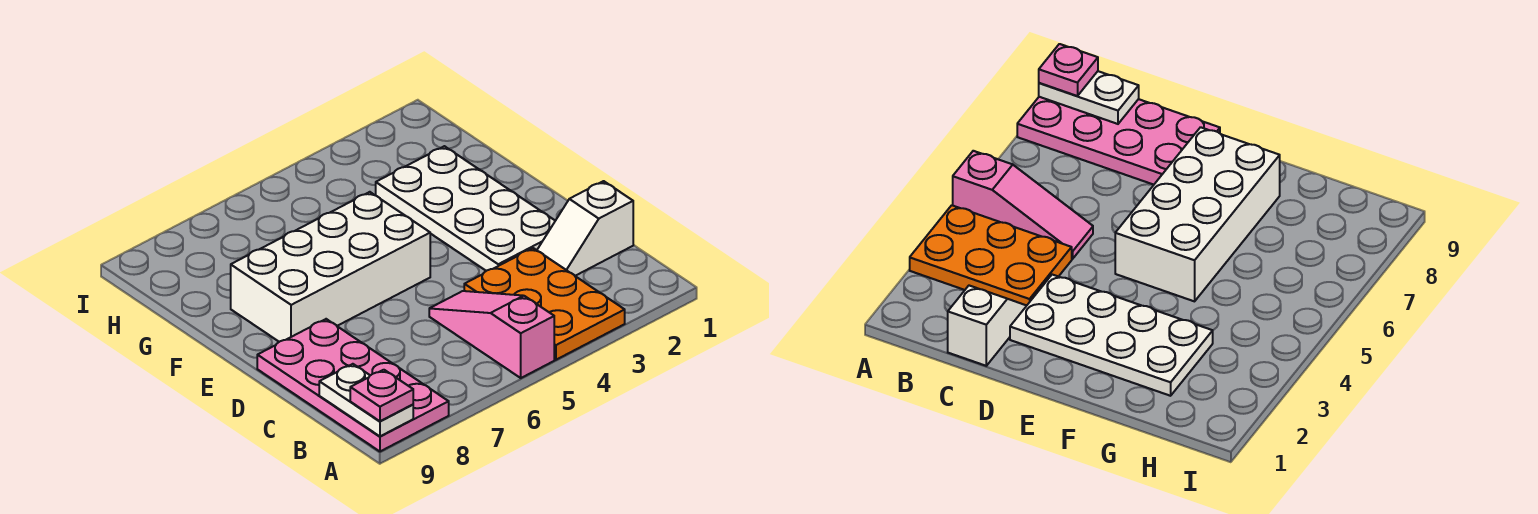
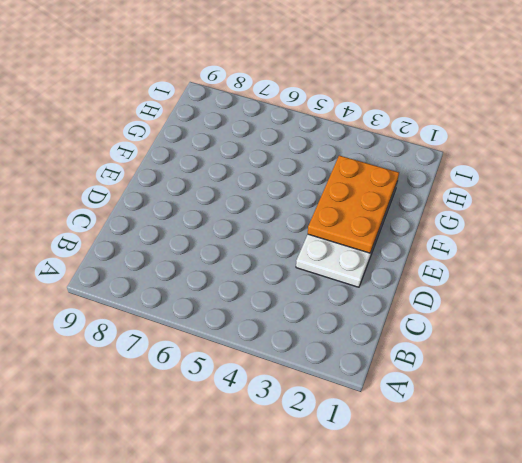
orange plate E2:G3 level 2 -> orange plate A3:C4 level 1
none -> pink slope A5:C5 level 1 top A
none -> pink plate A8:D9 level 1

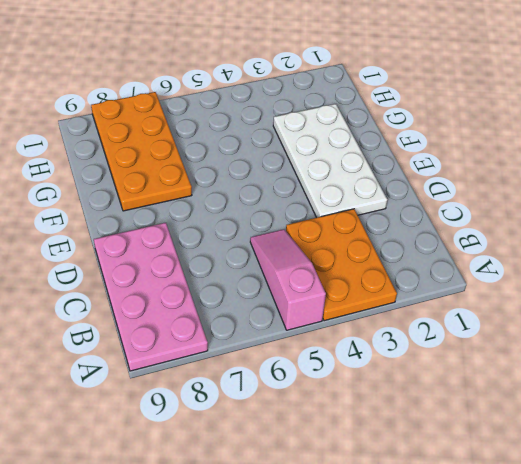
orange plate F7:I8 level 1 -> white brick E5:F8 level 1
none -> white slope C1:C2 level 1 top 1
none -> white plate A9:B9 level 2

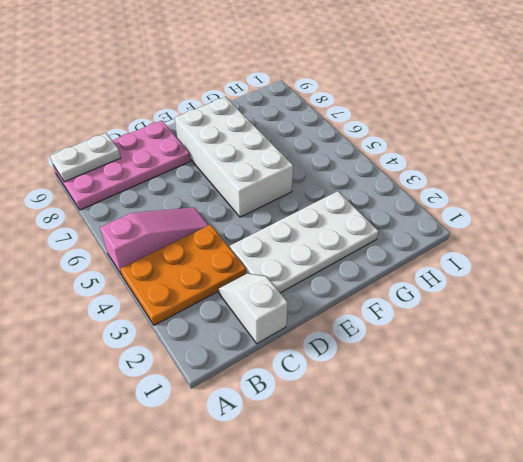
none -> pink plate A9 level 3

